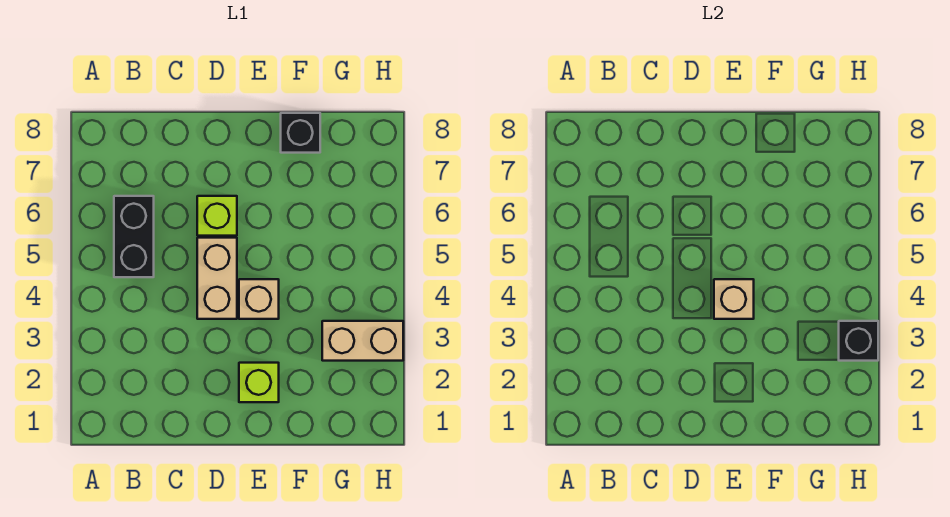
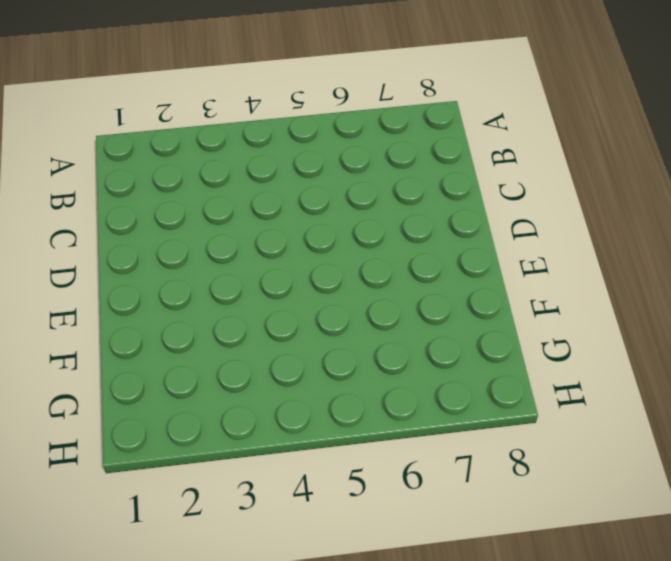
none -> black brick B5:B6 level 1
none -> tan brick D4:D5 level 1

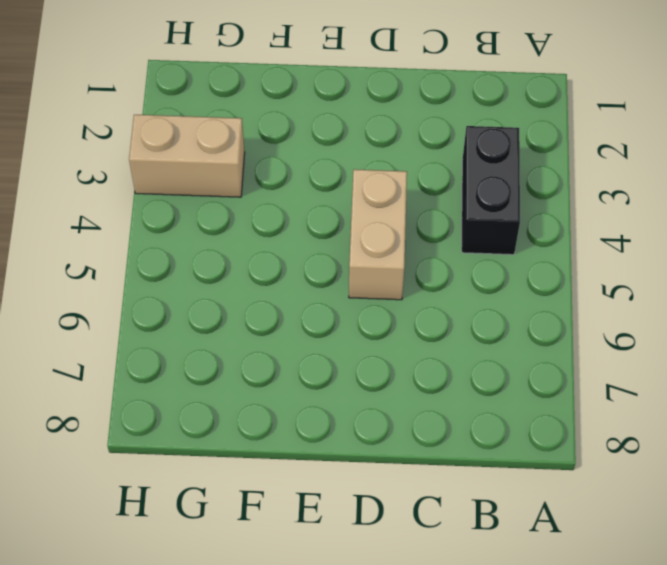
black brick B3:B4 level 1 -> black brick B5:B6 level 1
none -> lime brick D6 level 1
none -> lime brick E2 level 1

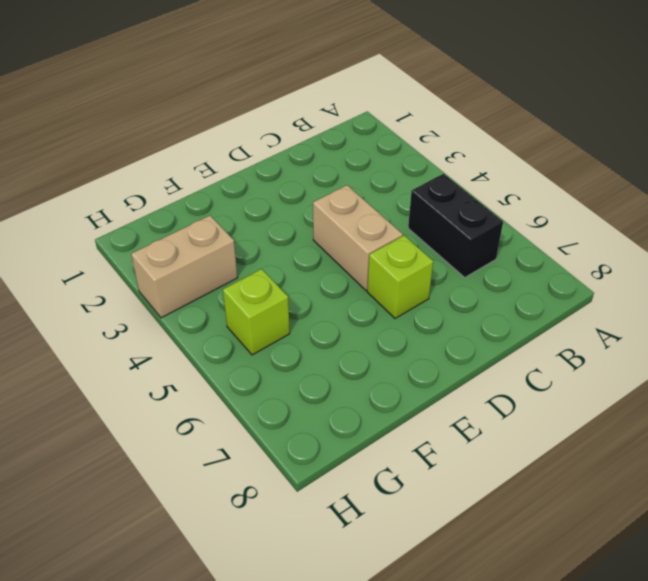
lime brick G5 level 1 -> lime brick E2 level 1
none -> tan brick E4 level 1
none -> black brick F8 level 1

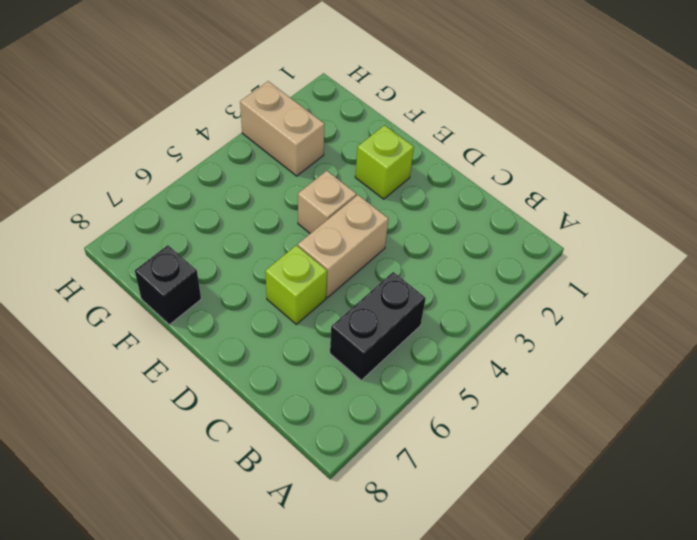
none -> tan brick E4 level 2
none -> black brick H3 level 2

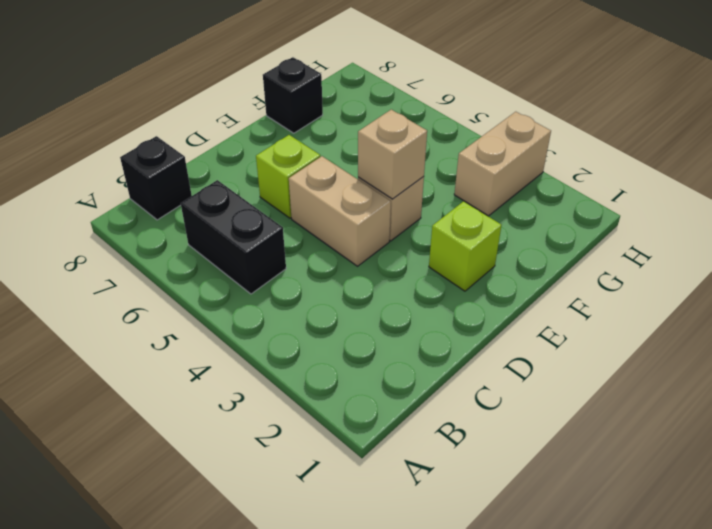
black brick B8 level 1 -> black brick H3 level 2

